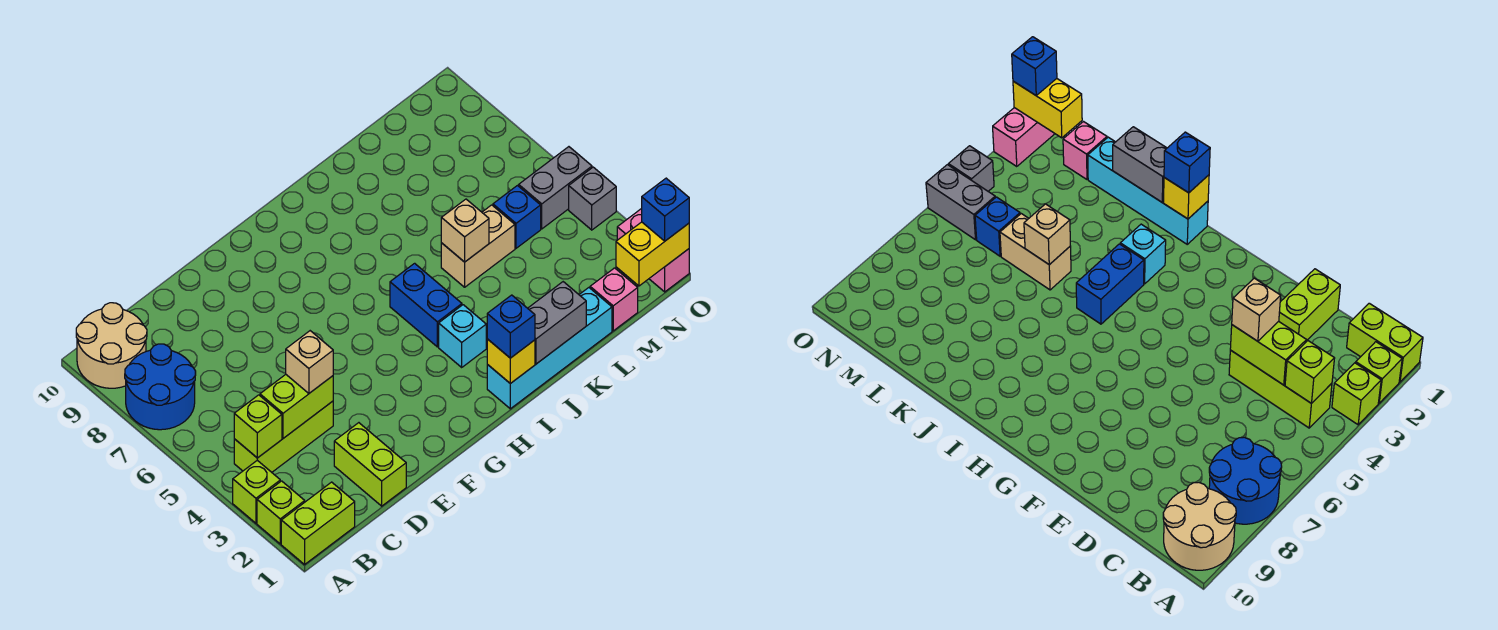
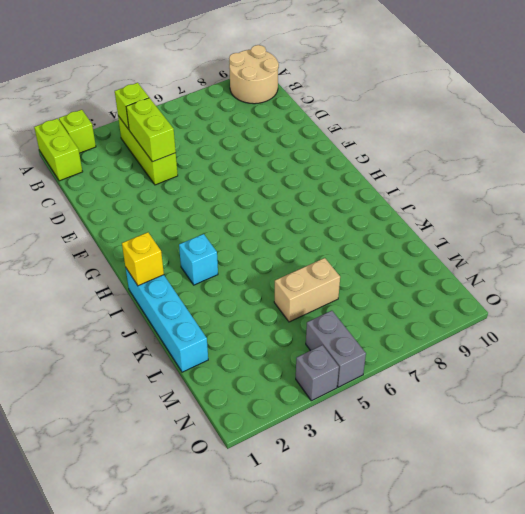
tan brick L5:L6 level 1 -> tan brick K5:L5 level 1
none -> lime brick A3 level 1
none -> blue round brick A7:B8 level 1
none -> lime brick D1:D2 level 1

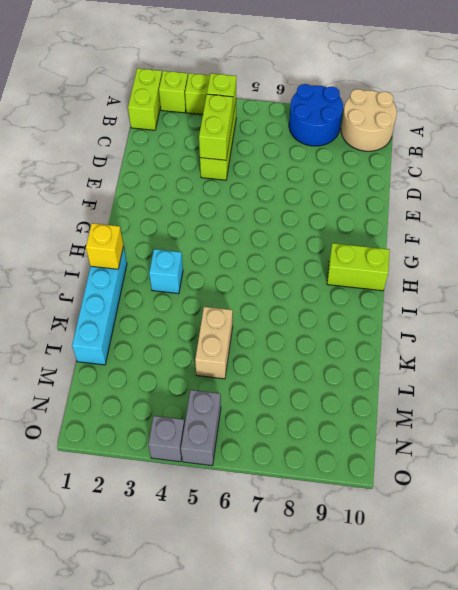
lime brick H9:H10 level 1 -> lime brick D1:D2 level 1
none -> blue brick I4:I5 level 1
none -> pink brick M1 level 1
none -> blue brick M5 level 1

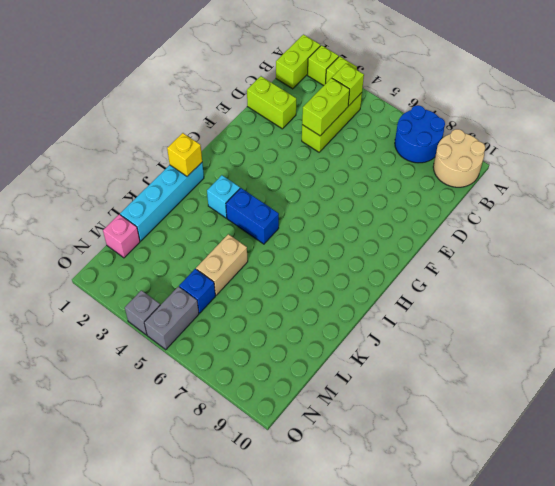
none -> pink brick O1:O2 level 1
none -> grey brick J1:K1 level 2
none -> tan brick K5 level 2

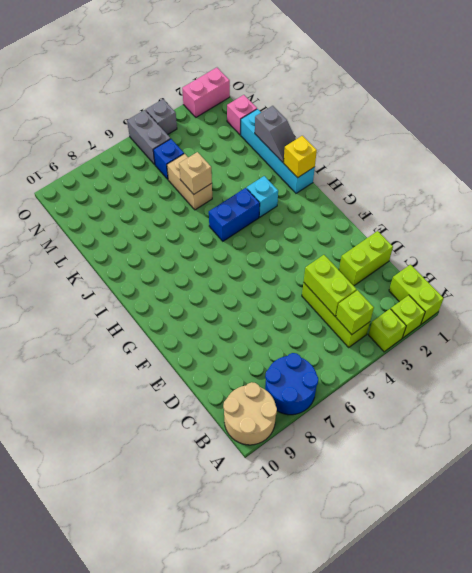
grey slope J1:K1 level 2 top K -> grey brick J1:K1 level 2
none -> yellow brick N1:O1 level 2
none -> tan brick D4 level 3
none -> blue brick I1 level 3

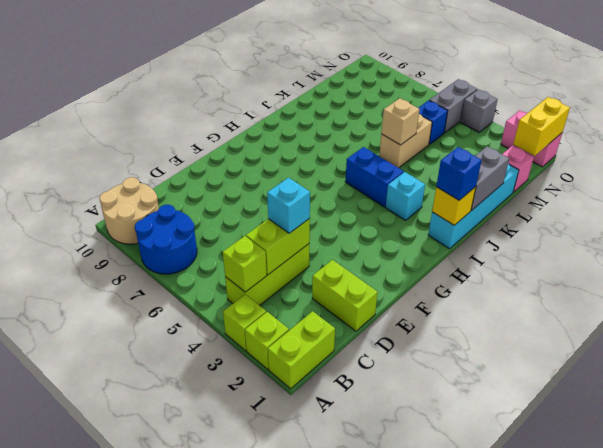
cyan brick D4 level 3 -> tan brick D4 level 3
none -> blue brick O1 level 3

